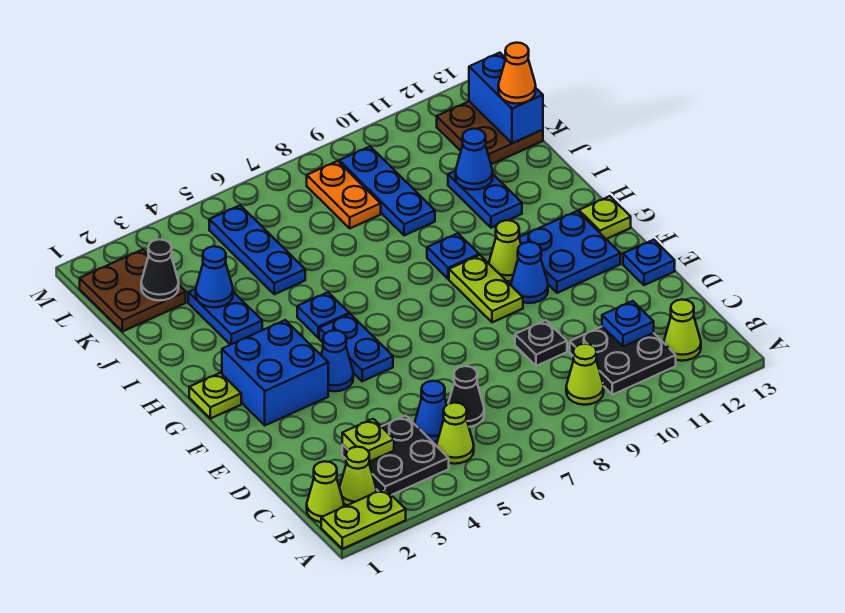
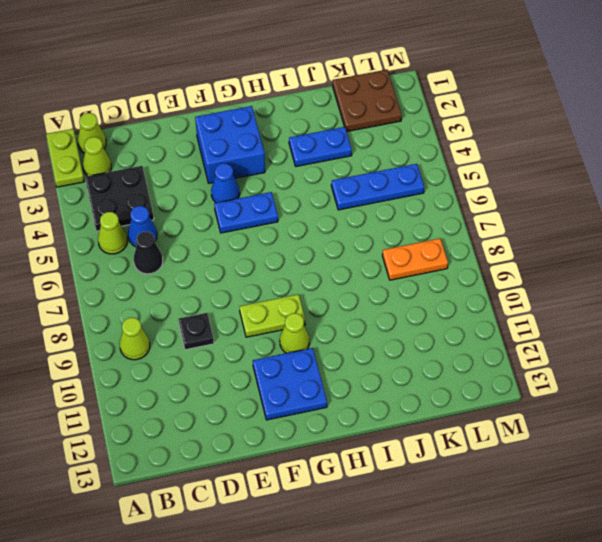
none -> black plate B10:C11 level 1
none -> lime cone B12 level 1
none -> blue plate E13 level 1
none -> blue cone F10 level 1

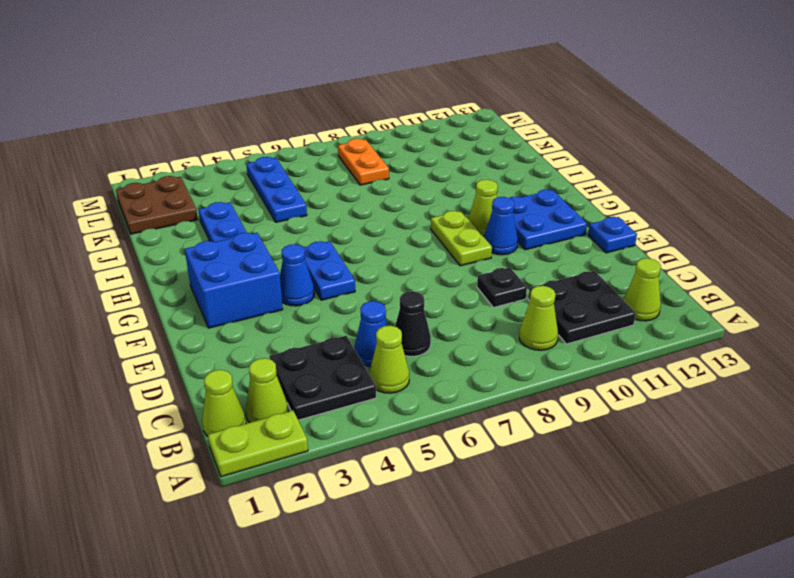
none -> lime plate G1 level 1
none -> lime plate G13 level 1
none -> blue plate H5 level 1
none -> blue plate H9 level 1

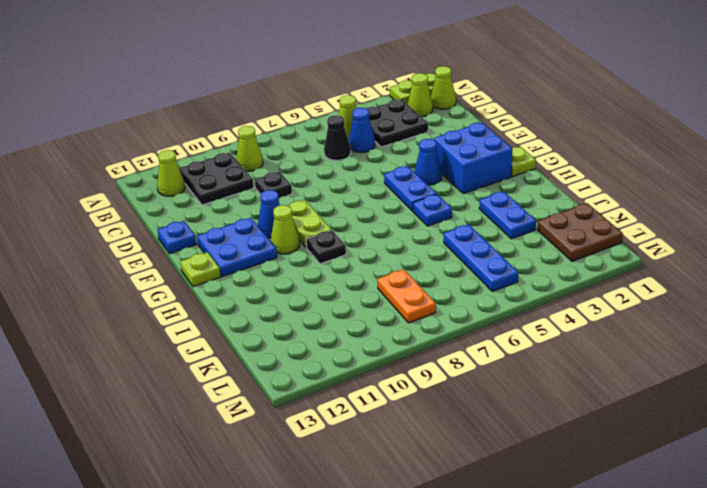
black plate H9 level 1 -> blue plate H9 level 1
none -> blue plate I11:J11 level 1
none -> blue plate J9:L9 level 1
none -> brown plate K12:L13 level 1
none -> lime plate C3 level 2

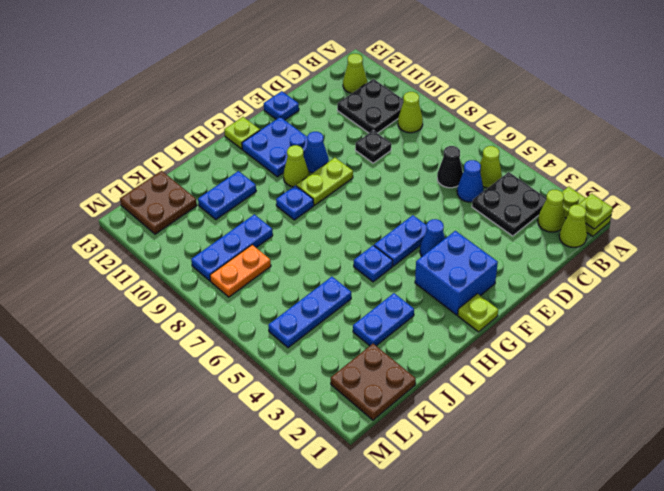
lime plate A1 level 2 -> lime plate C3 level 2
none -> blue plate C11 level 2
none -> blue cone J3 level 2
none -> blue cone J11 level 2
none -> black cone K2 level 2

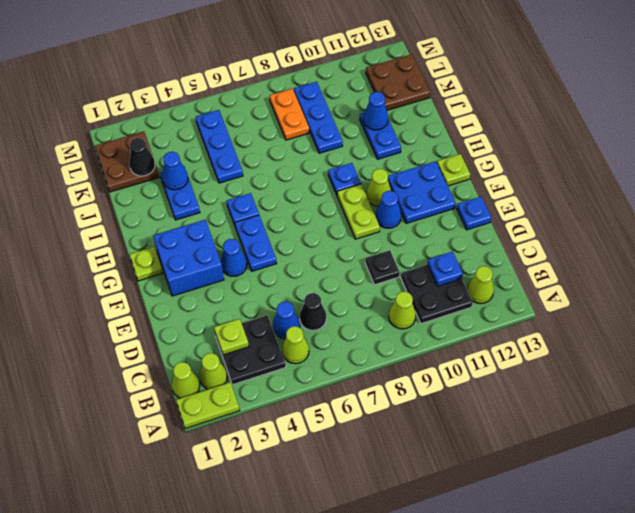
none -> blue brick K13:L13 level 2
none -> orange cone K13 level 3

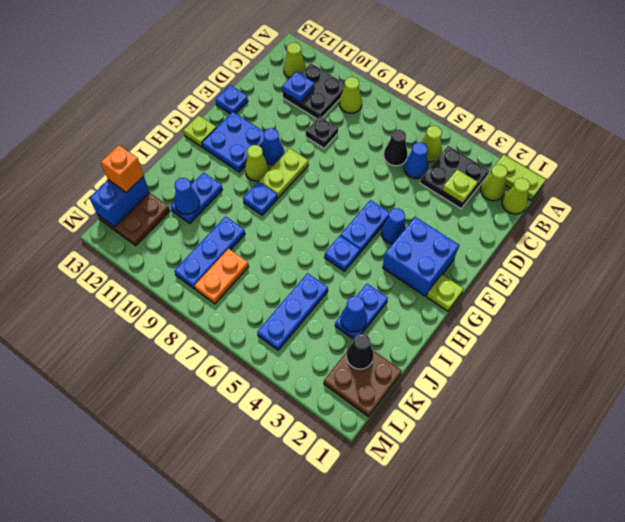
orange brick K13 level 3 -> orange cone K13 level 3

